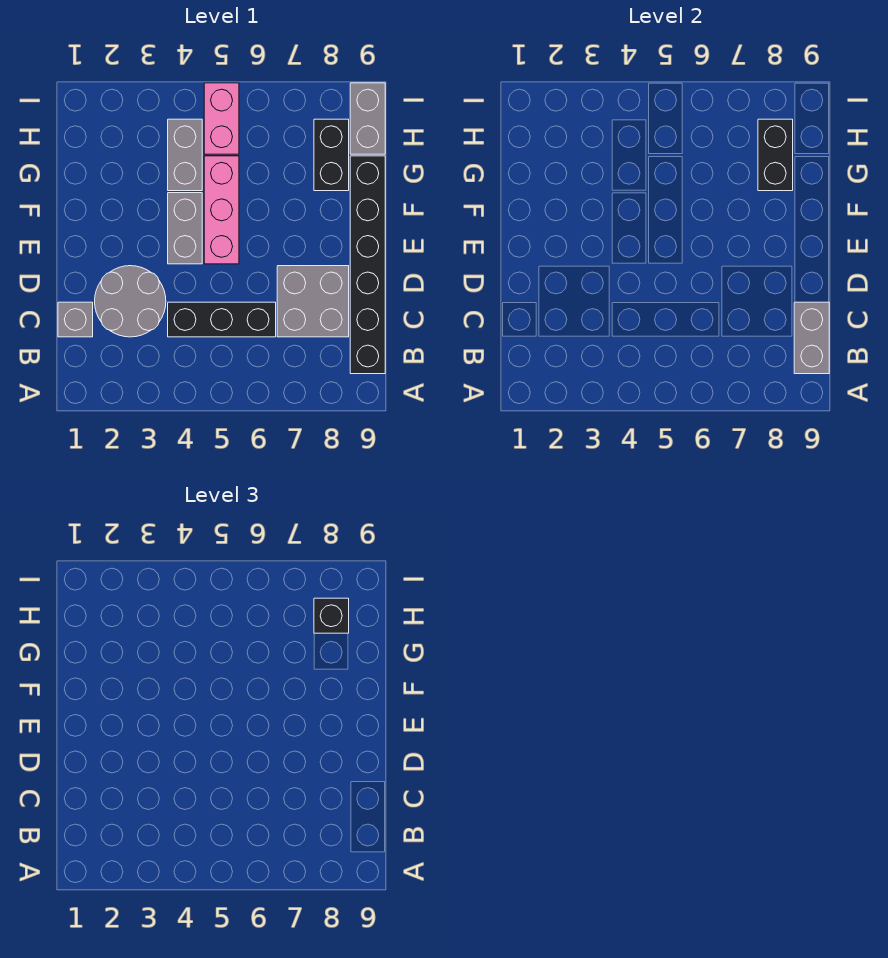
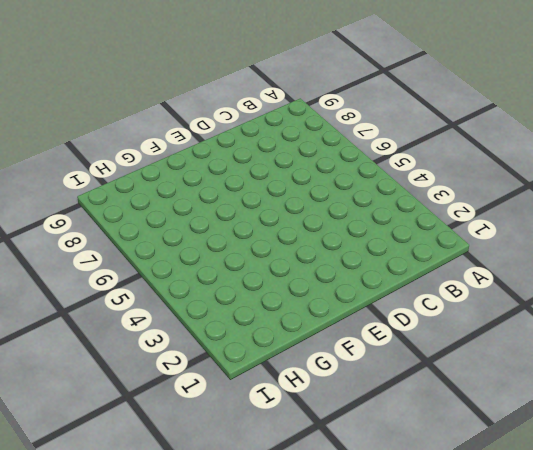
none -> black brick B9:G9 level 1
none -> grey brick C1 level 1
none -> grey round brick C2:D3 level 1

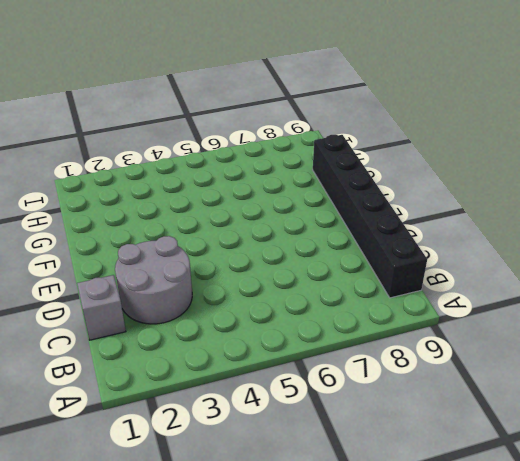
none -> black brick C4:C6 level 1
none -> grey brick C7:D8 level 1
none -> grey brick E4:F4 level 1

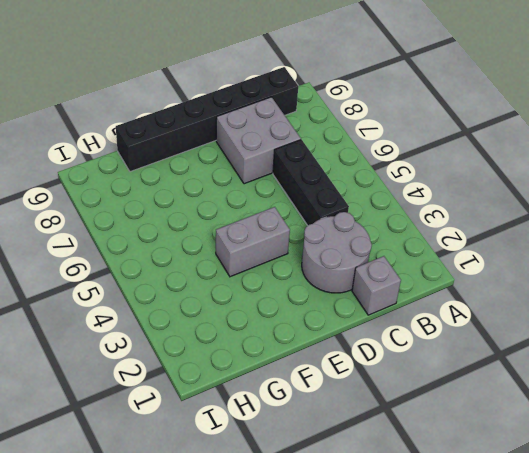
none -> pink brick E5:G5 level 1
none -> grey brick G4:H4 level 1
none -> black brick G8:H8 level 1

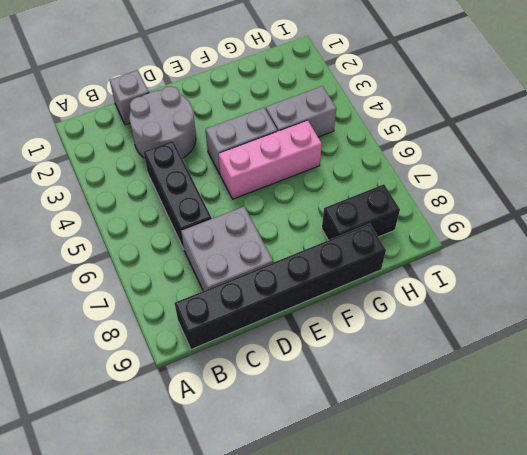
none -> pink brick H5:I5 level 1
none -> grey brick H9:I9 level 1
none -> grey brick B9:C9 level 2

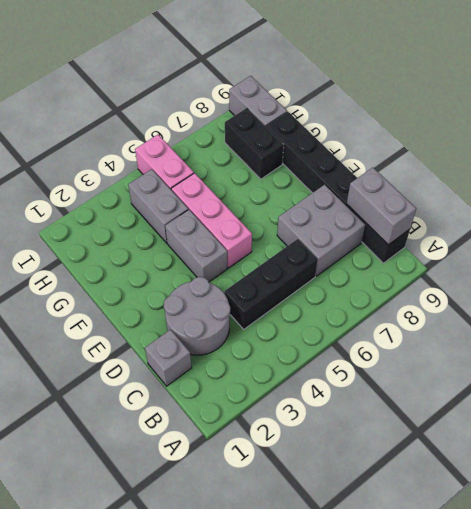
none -> black brick G8:H8 level 2
none -> black brick H8 level 3

